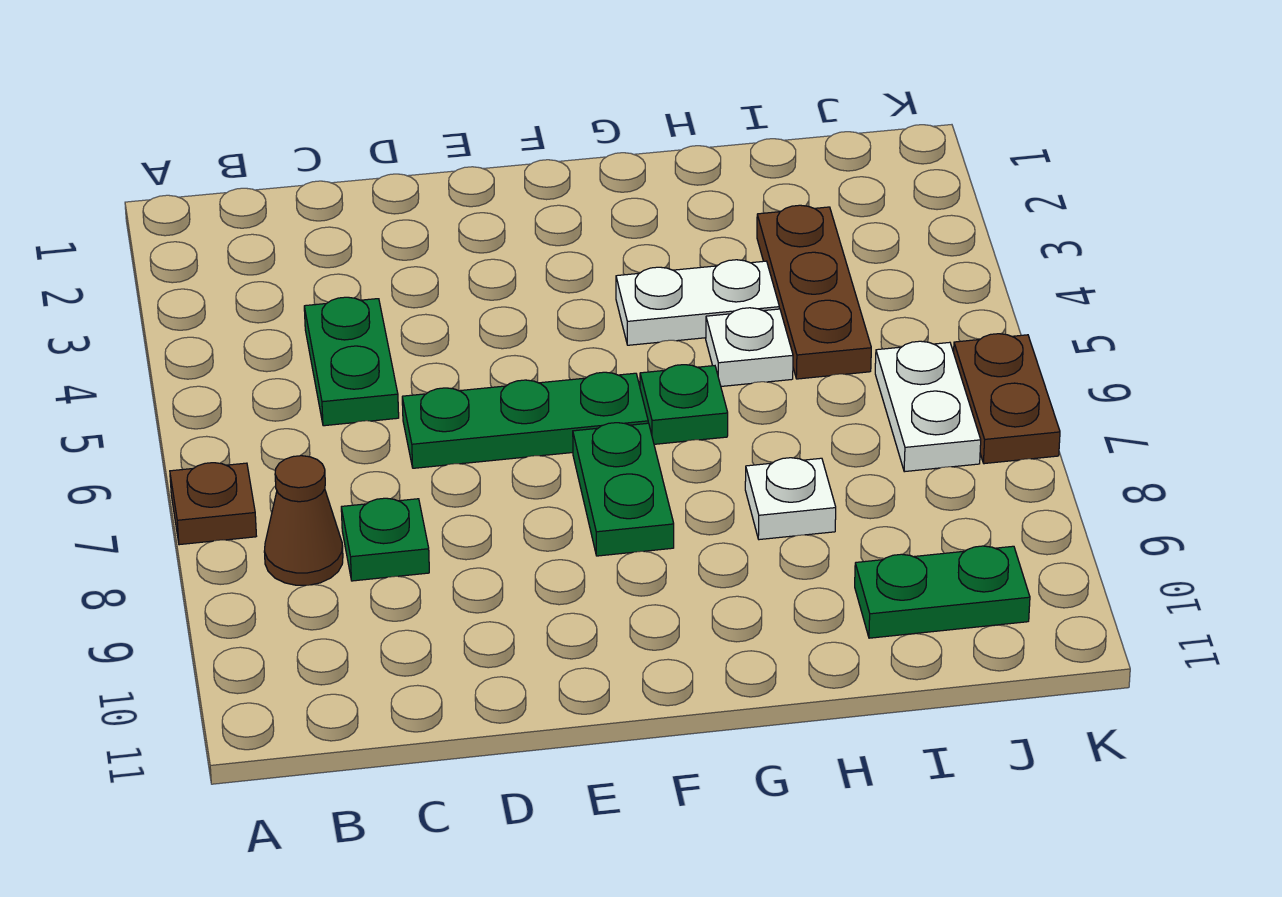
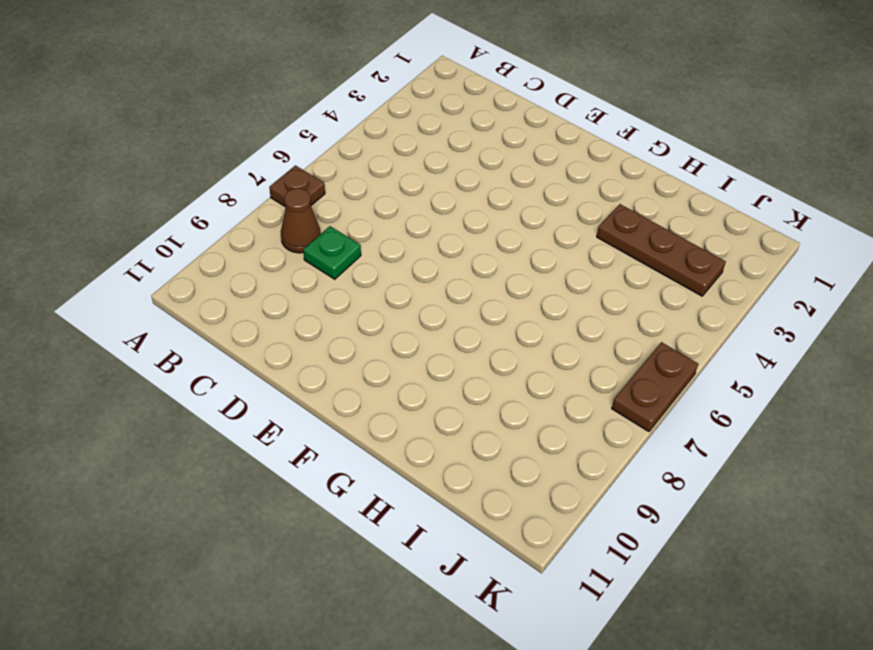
brown plate H3:J3 level 1 -> brown plate I3:I5 level 1
none -> green plate C4:C5 level 1
none -> green plate D6:F6 level 1
none -> green plate F7:F8 level 1

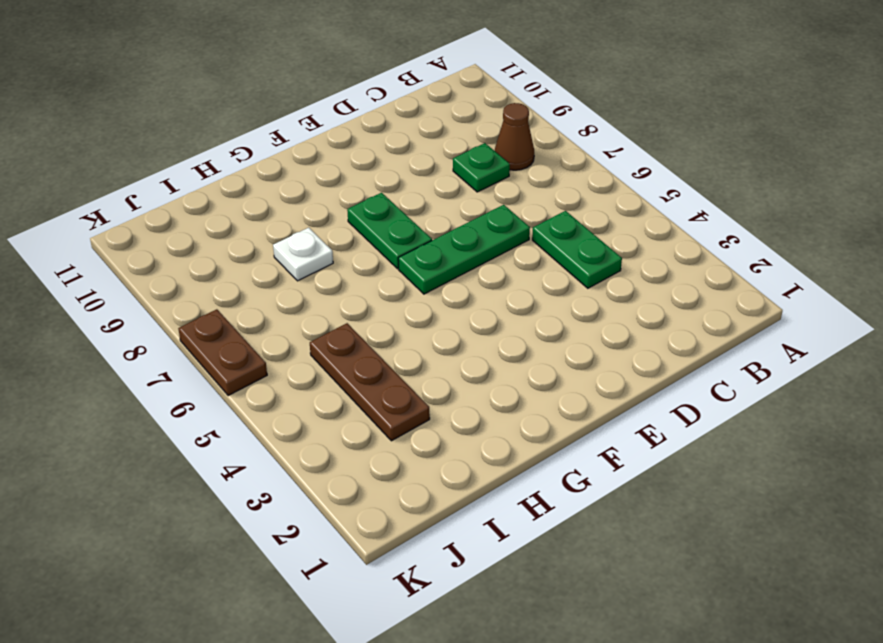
none -> brown plate A7 level 1
none -> white plate G4:H4 level 1
none -> green plate G6 level 1

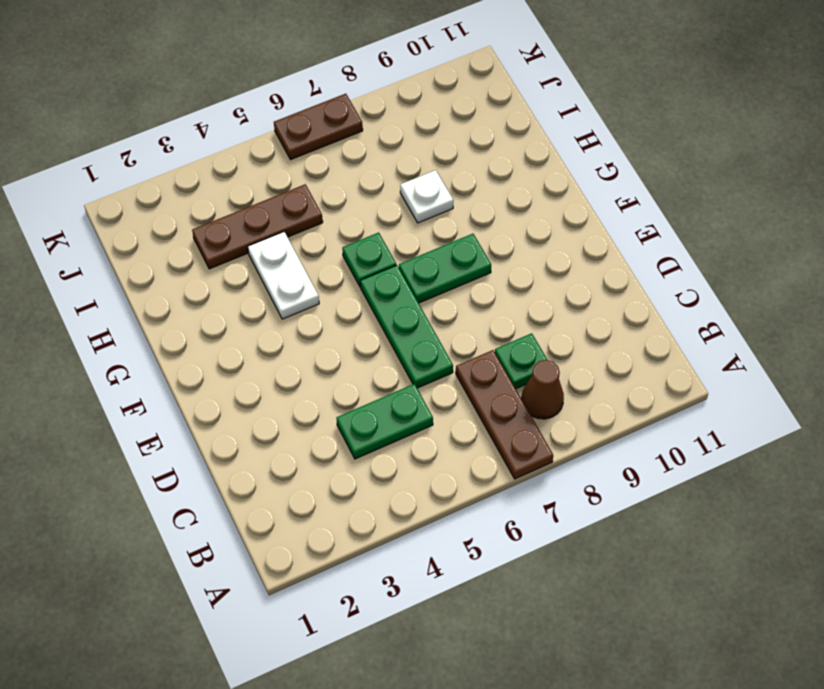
brown plate A7:C7 level 1 -> brown plate A7 level 1
none -> white plate H5 level 1
none -> green plate I10:J10 level 1
none -> white plate J6:J7 level 1

